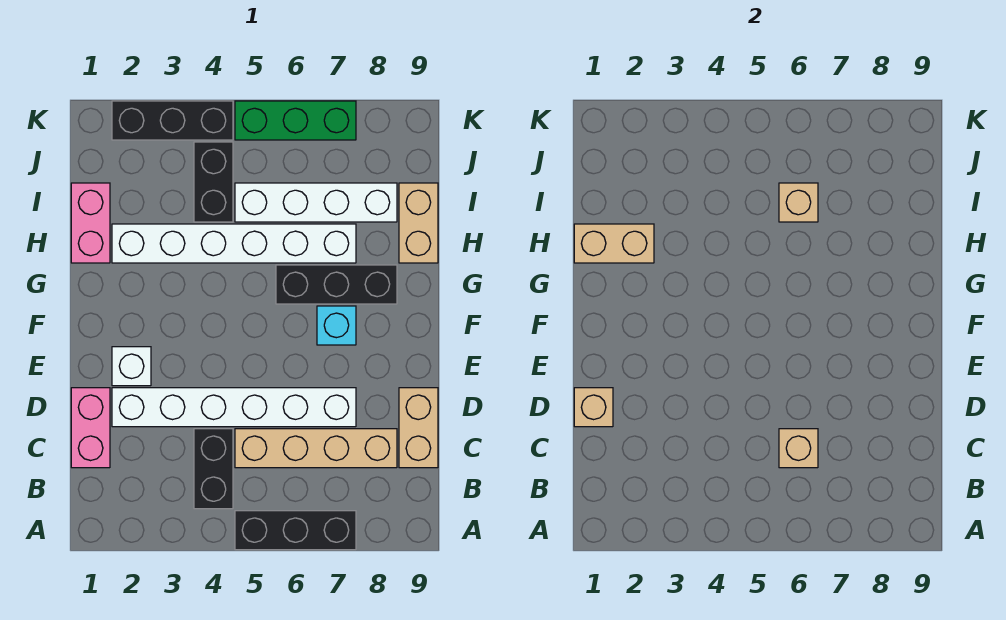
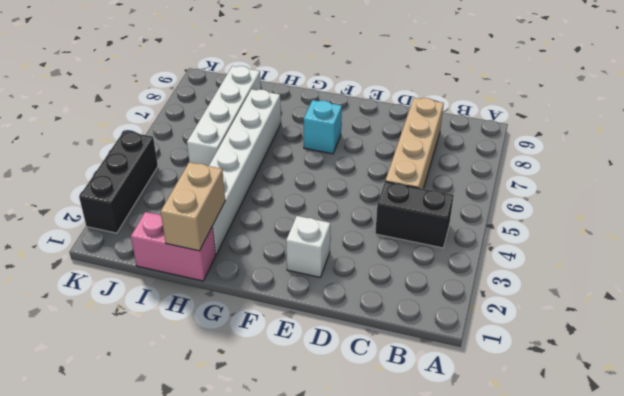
none -> black brick A5:A7 level 1
none -> pink brick C1:D1 level 1
none -> tan brick C9:D9 level 1

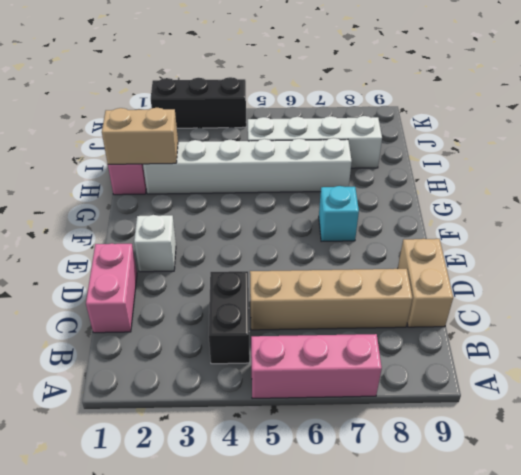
pink brick A5:A7 level 1 -> black brick A5:A7 level 1
none -> white brick D2:D7 level 1
none -> black brick G6:G8 level 1
none -> tan brick H9:I9 level 1

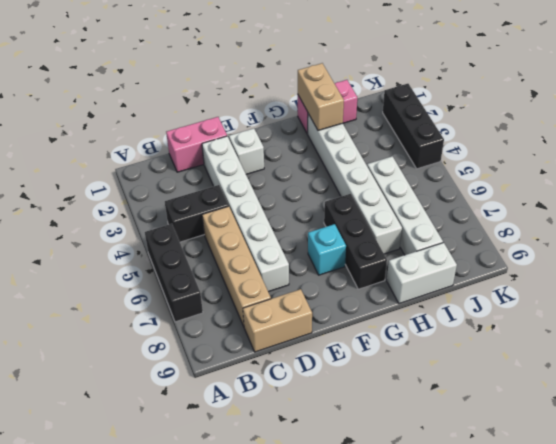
white brick H9:I9 level 1 -> tan brick H9:I9 level 1
none -> black brick I4:J4 level 1
none -> green brick K5:K7 level 1
none -> tan brick C6 level 2

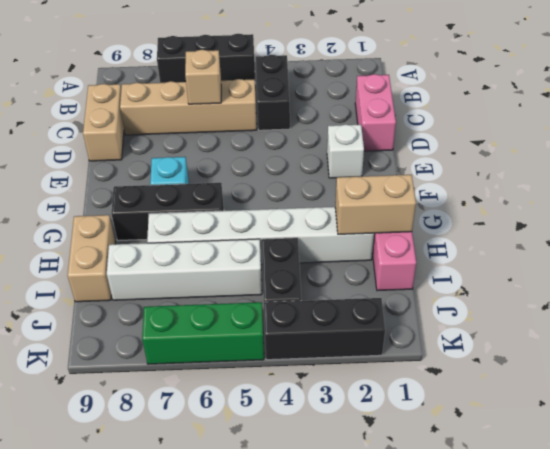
none -> white brick D2:D7 level 1
none -> tan brick D1 level 2
none -> tan brick I6 level 2

